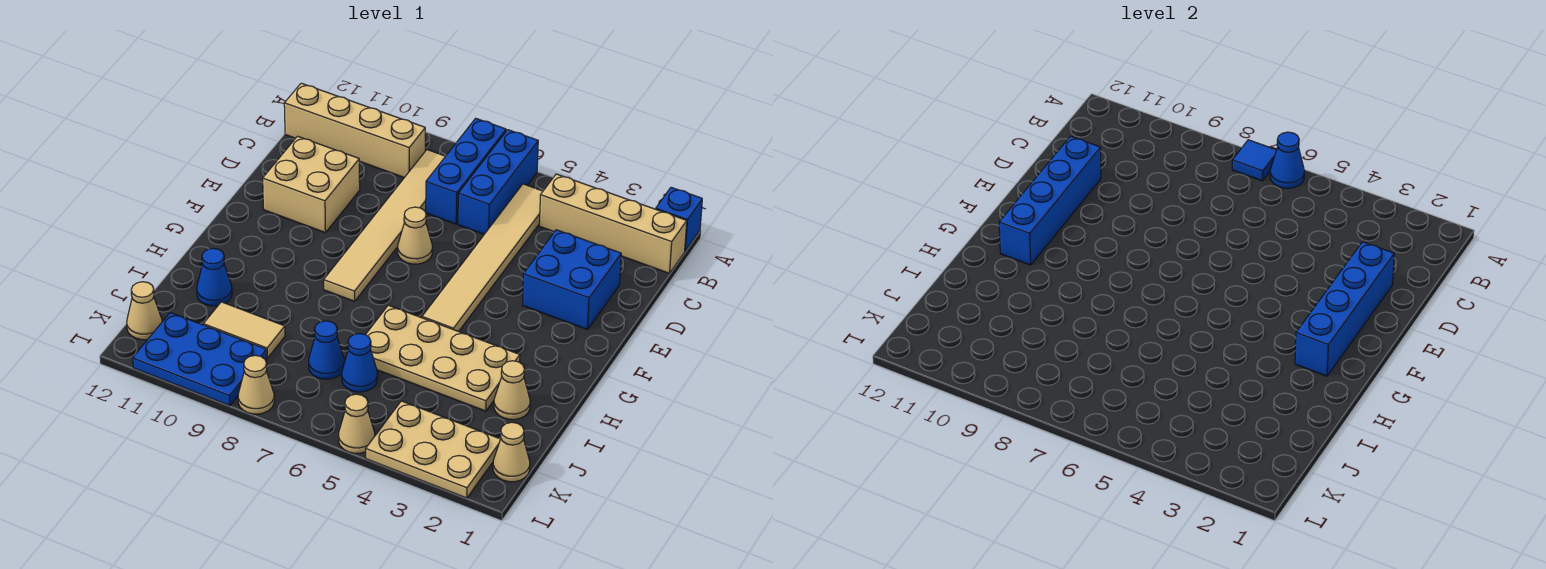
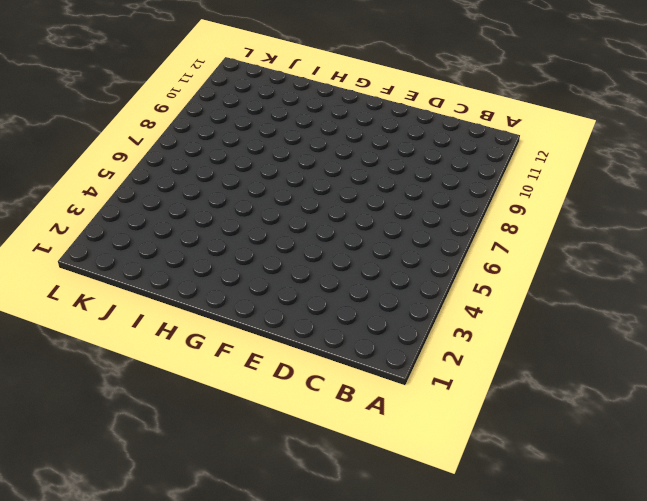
none -> blue brick A1 level 1
none -> blue brick A6:C6 level 1
none -> blue brick A7:C7 level 1

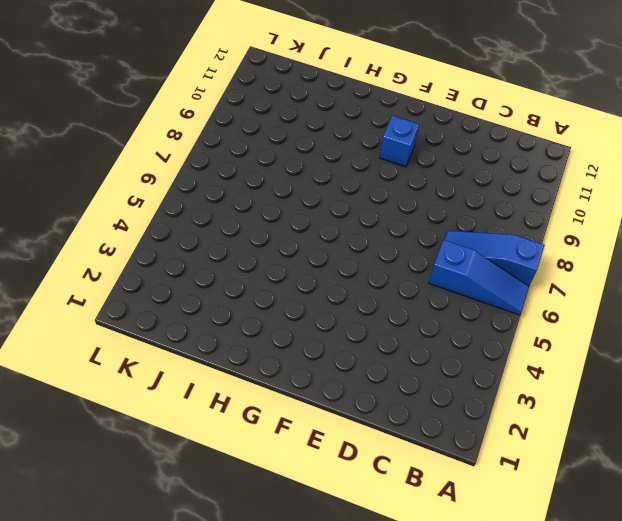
blue slope A6:C6 level 1 top C -> blue brick A6:C6 level 1
blue slope A7:C7 level 1 top A -> blue brick A7:C7 level 1
blue brick F10 level 1 -> blue brick A1 level 1
none -> tan brick B1:B4 level 1
none -> tan tile B5:G5 level 1
none -> tan tile B8:G8 level 1

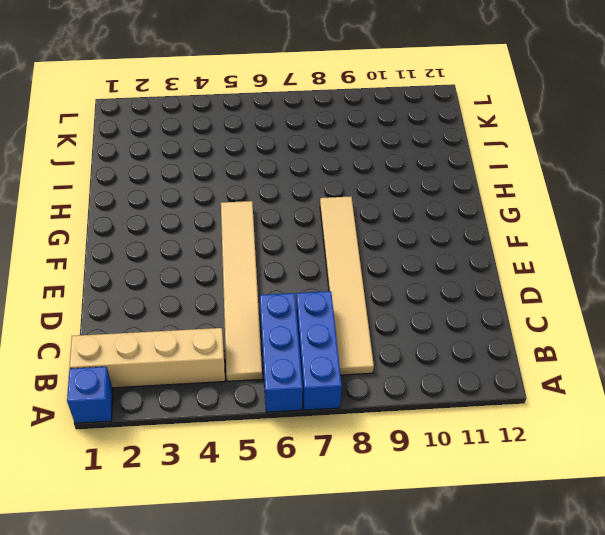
none -> tan brick B9:B12 level 1
none -> blue brick D2:E3 level 1
none -> tan brick D10:E11 level 1

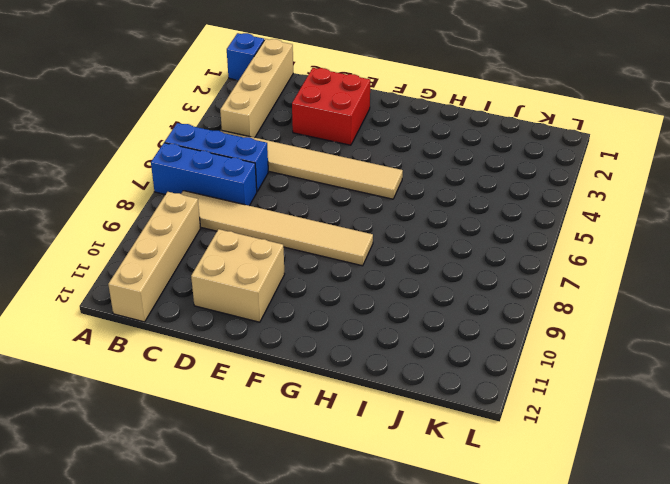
red brick D2:E3 level 1 -> blue brick D2:E3 level 1
none -> tan cone E7 level 1
none -> tan plate H3:I6 level 1
none -> tan cone I2 level 1

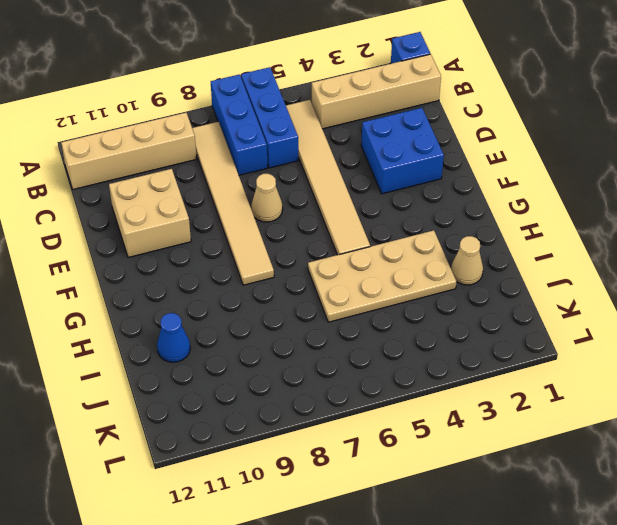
none -> blue cone J6 level 1
none -> blue cone J7 level 1
none -> tan tile J9:J10 level 1

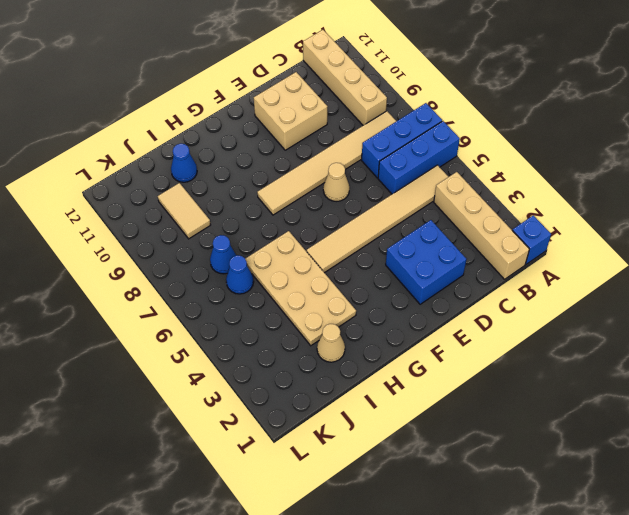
none -> tan cone K1 level 1
none -> tan plate K2:L4 level 1
none -> blue plate K9:L11 level 1

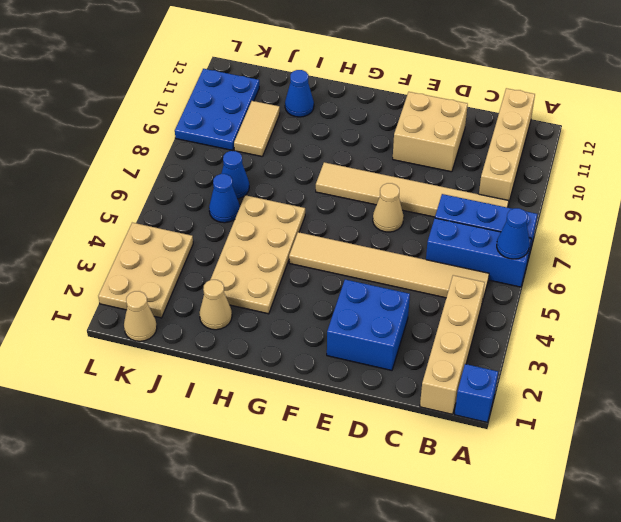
none -> tan cone K12 level 1
none -> tan cone L5 level 1
none -> tan cone L8 level 1

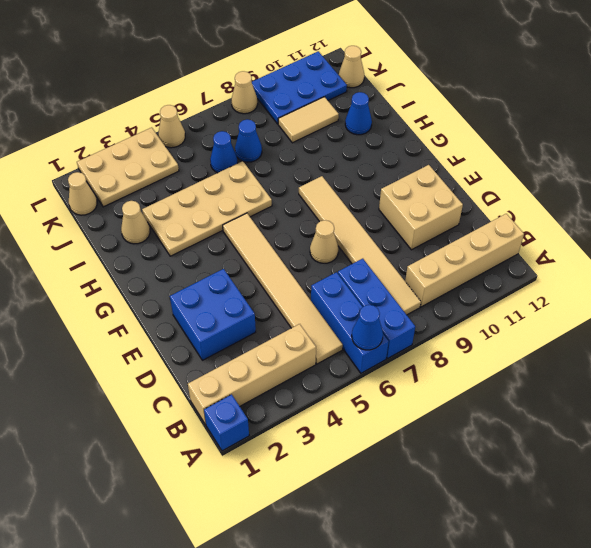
none -> blue tile A7 level 2
none -> blue brick D2:G2 level 2
none -> blue brick D11:G11 level 2

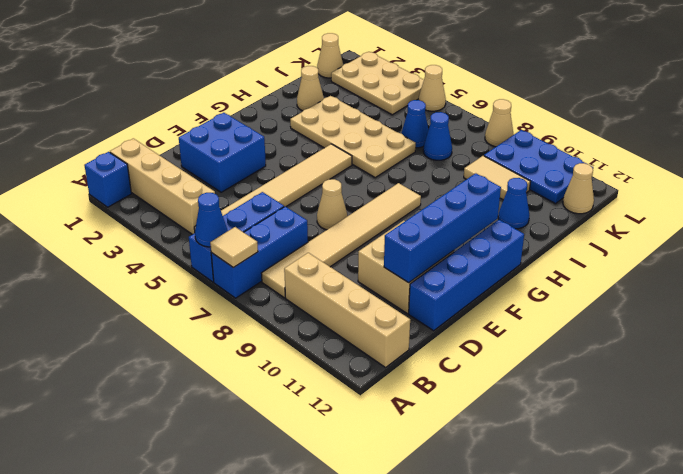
tan tile A7 level 2 -> blue tile A7 level 2
blue brick D12:G12 level 1 -> blue brick D2:G2 level 2

